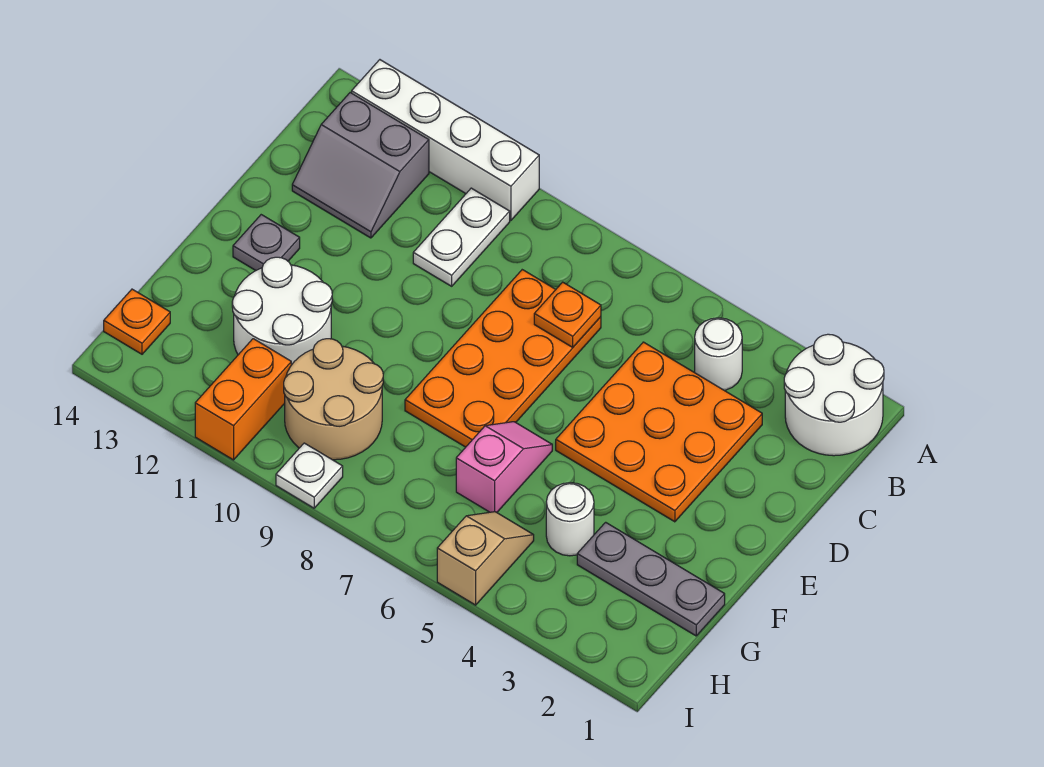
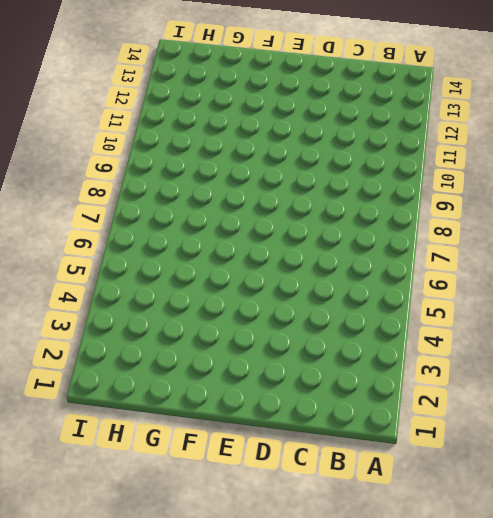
none -> white round brick A1:B2 level 1
none -> white brick A10:A13 level 1
none -> white round brick B4 level 1

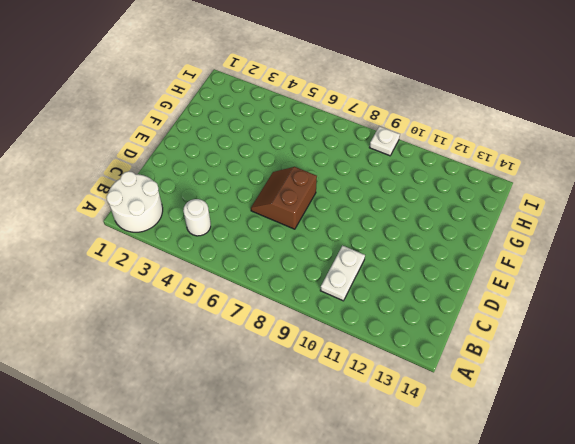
brown slope D6:E7 level 1 top 7 -> orange plate C7:F8 level 1
none -> white brick A10:A13 level 1
none -> grey slope B12:C13 level 1 top B
none -> orange plate C3:E5 level 1

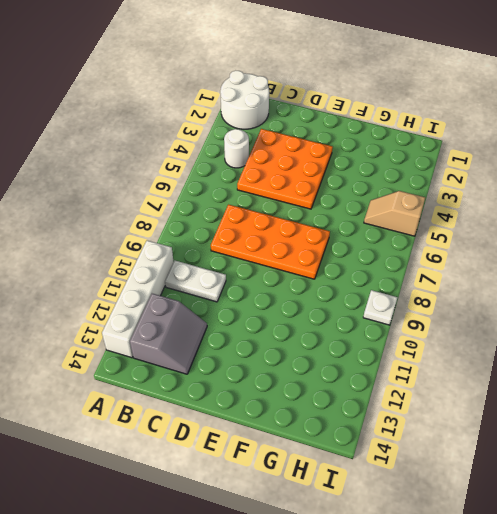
none -> grey plate E13 level 1
none -> pink slope F6:G6 level 1 top G
none -> white round brick F11:G12 level 1

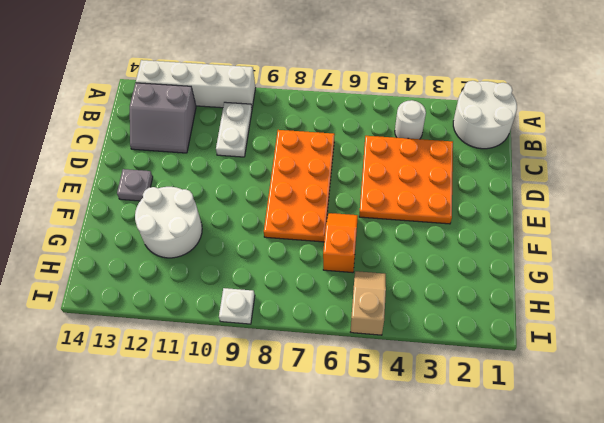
orange slope F6:G6 level 1 top G -> pink slope F6:G6 level 1 top G
none -> grey plate G1:G3 level 1
none -> white round brick G4 level 1
none -> tan round brick G9:H10 level 1

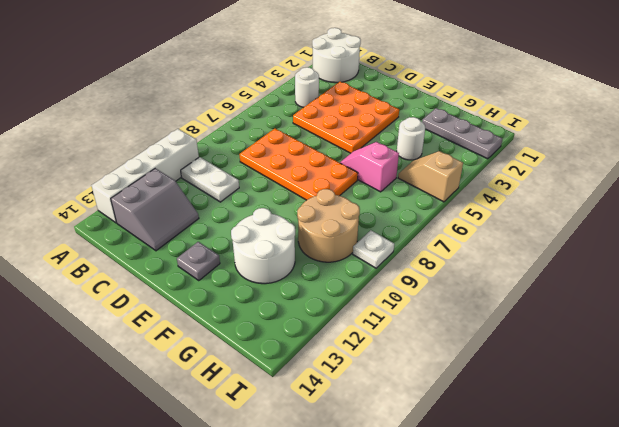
grey plate G2:I2 level 1 -> grey plate G1:G3 level 1
none -> orange brick H11:I11 level 1
none -> orange plate H14 level 1
none -> orange plate C7 level 2

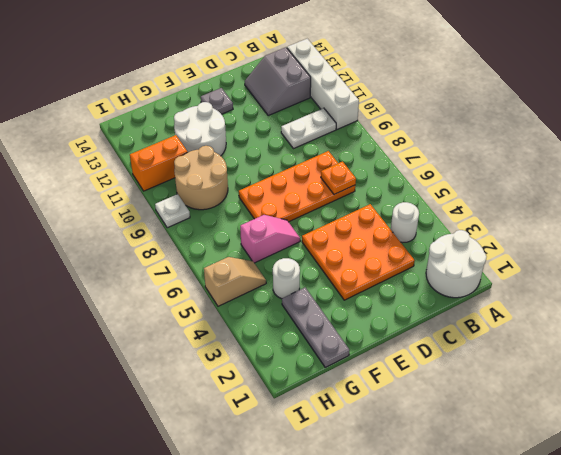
none -> orange plate H14 level 1

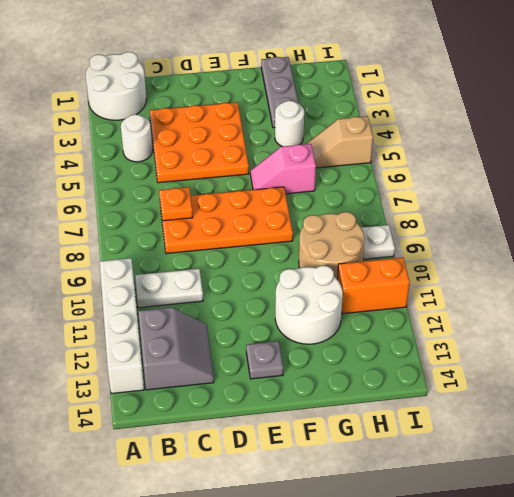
none -> orange plate H14 level 1

